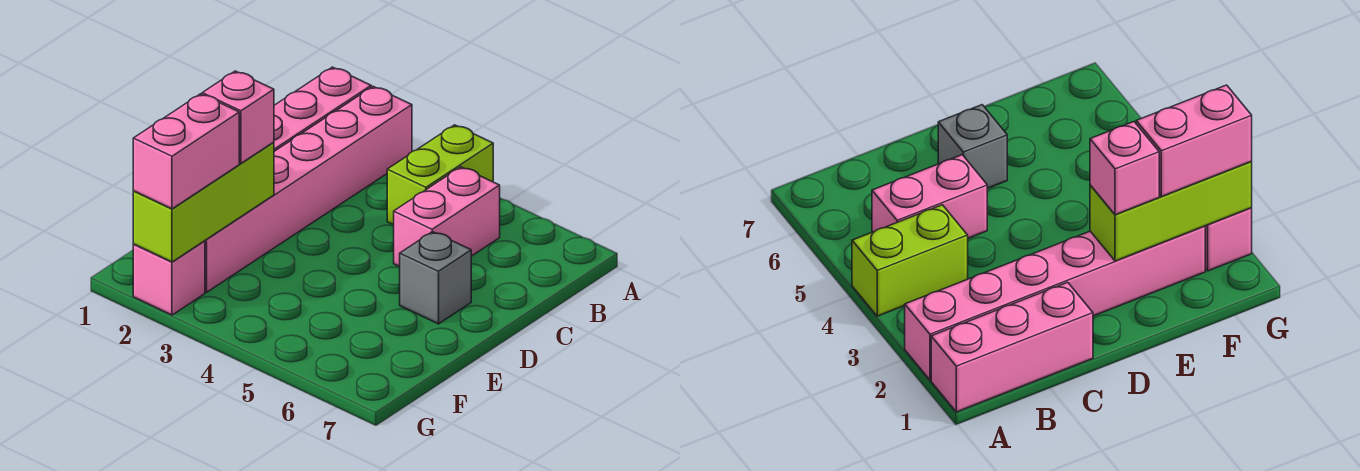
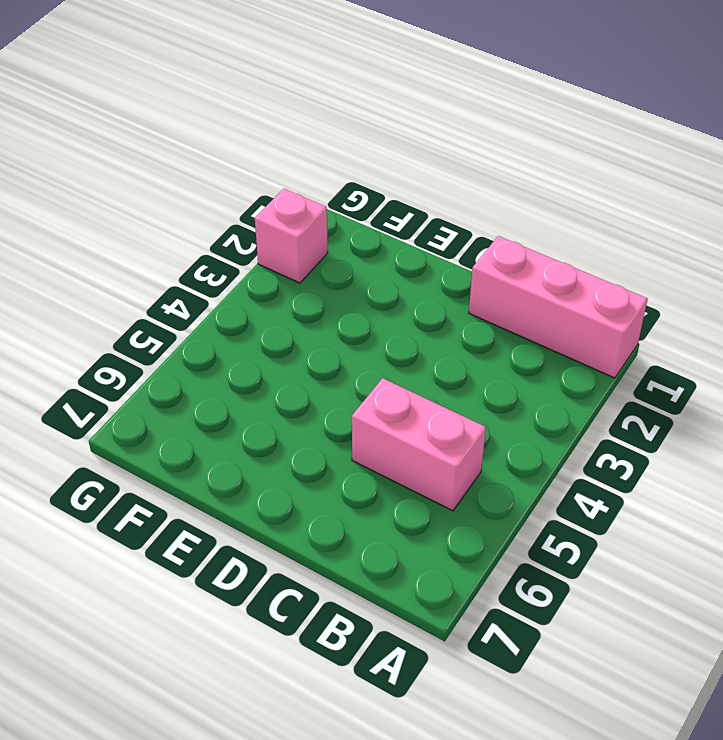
none -> pink brick A2:F2 level 1
none -> lime brick A4:B4 level 1

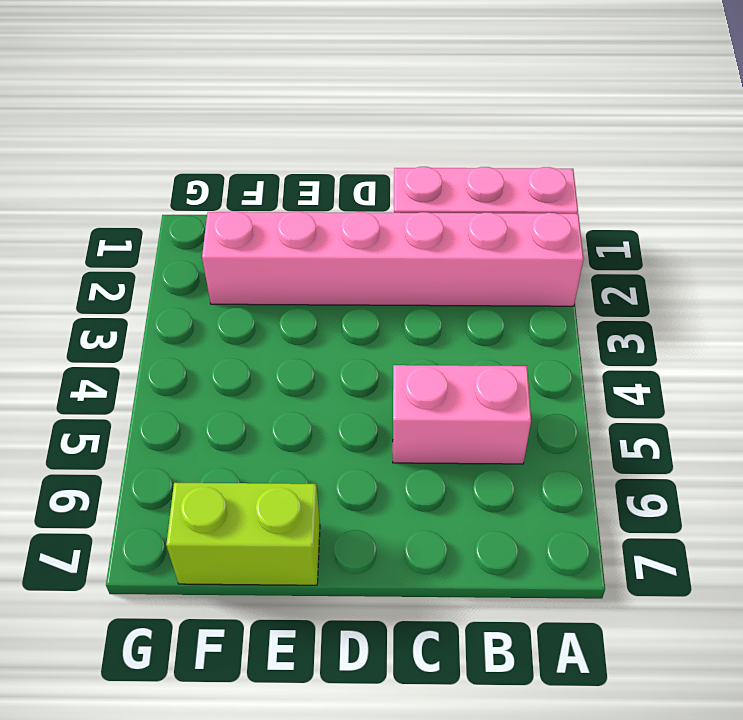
lime brick E7:F7 level 1 -> lime brick A4:B4 level 1
none -> grey brick D6 level 1
none -> pink brick G2 level 1

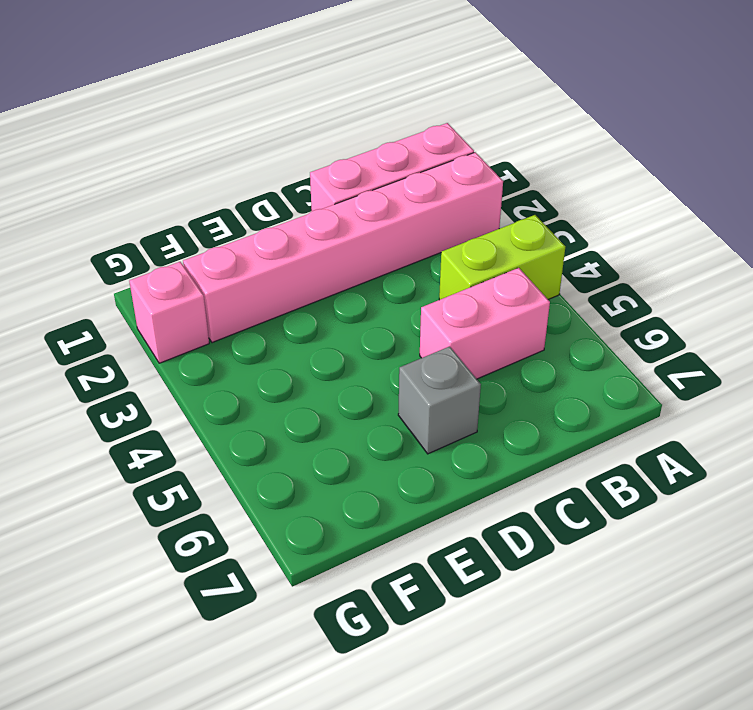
none -> lime brick E2:G2 level 2
none -> pink brick E2 level 3

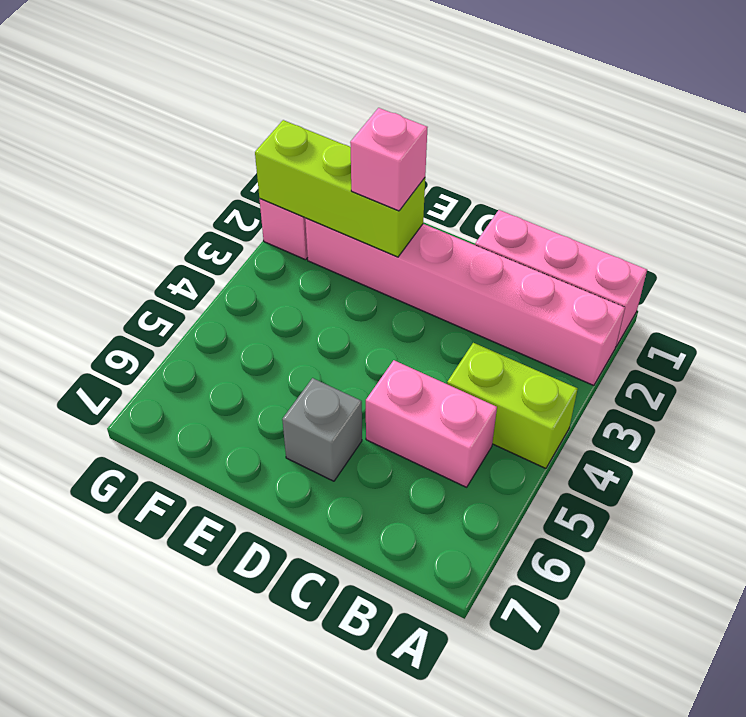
none -> pink brick F2:G2 level 3

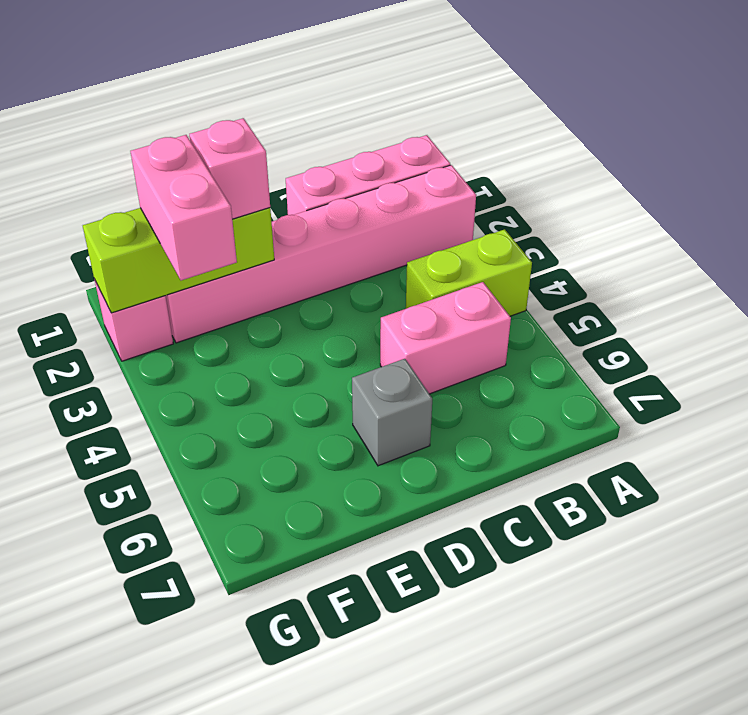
pink brick F2:F3 level 3 -> pink brick F2:G2 level 3

